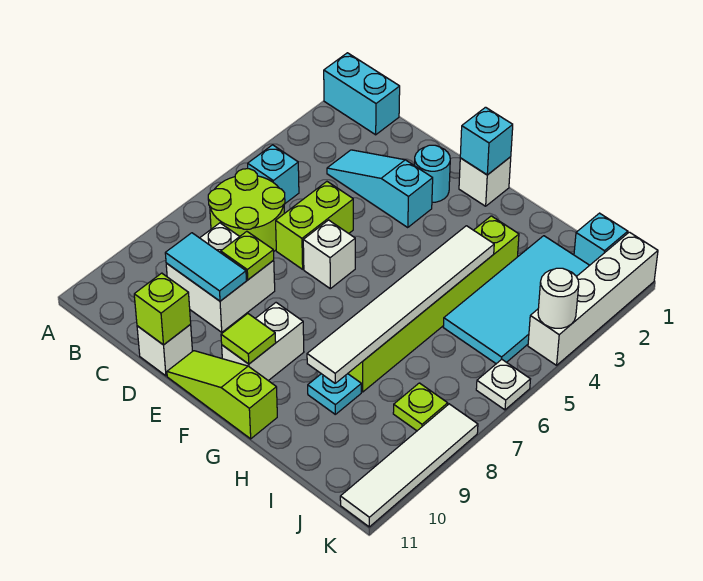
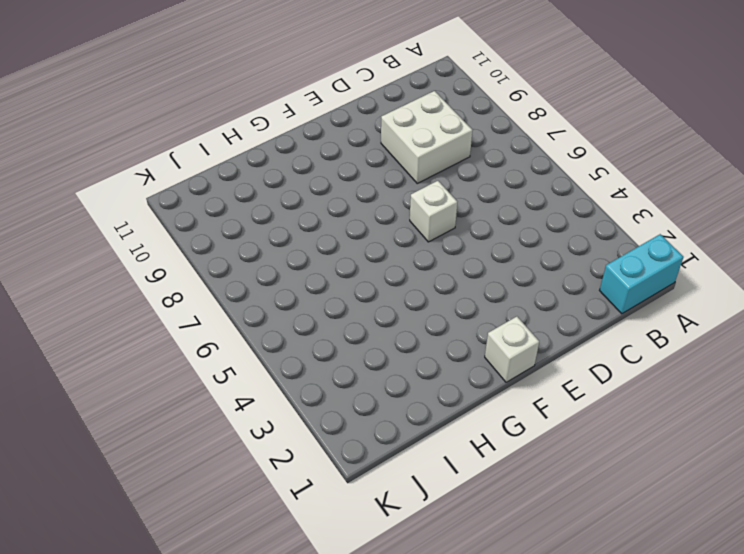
none -> cyan brick B5 level 1
none -> lime round brick B6:C7 level 1
none -> cyan slope C3:E3 level 1 top E

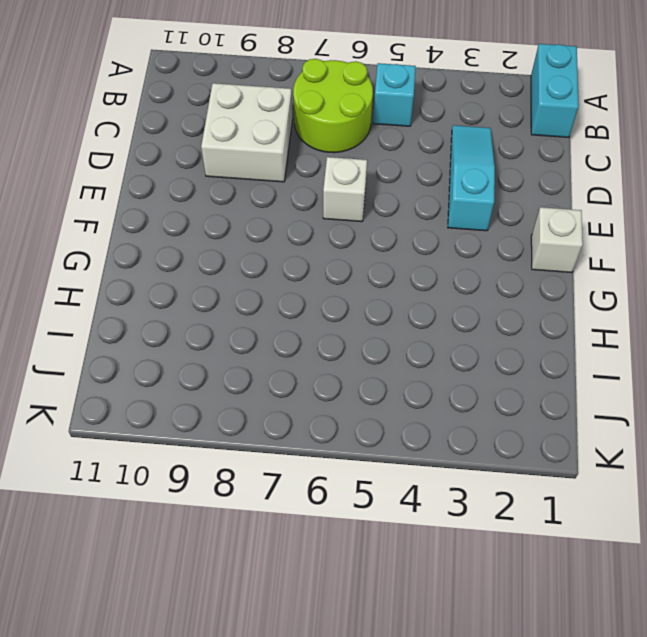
none -> lime brick D5:D6 level 1
none -> white brick D11 level 1
none -> cyan round brick E2 level 1

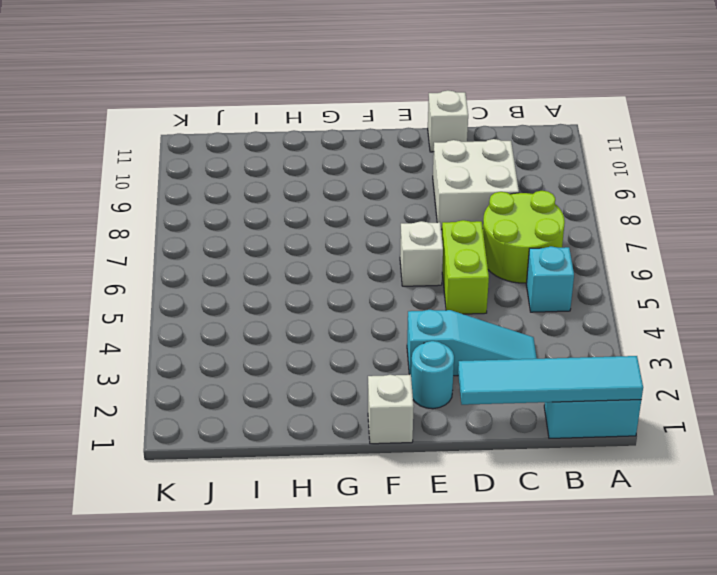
cyan tile A1:D1 level 2 -> none
none -> lime slope E11:G11 level 1 top G
none -> white brick F9:F10 level 1
none -> lime brick H3:H8 level 1

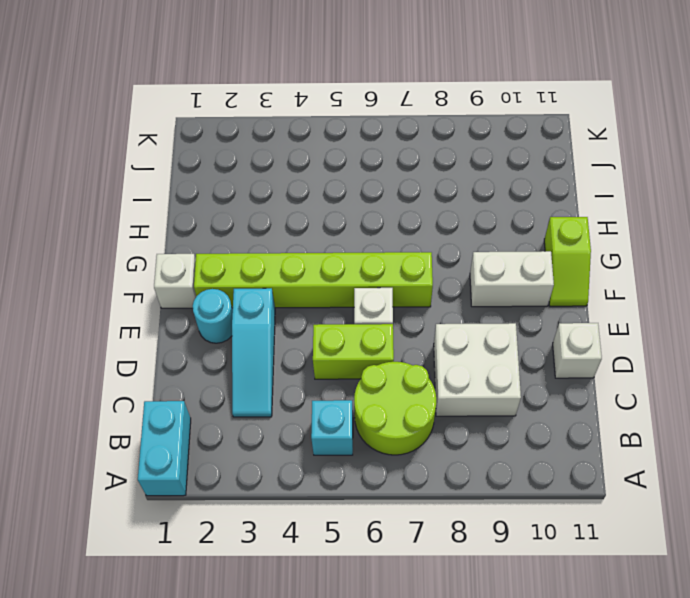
lime brick F2:F7 level 1 -> lime brick H3:H8 level 1
lime slope F11:G11 level 1 top G -> lime slope E11:G11 level 1 top G
none -> cyan plate H9 level 1
none -> cyan tile I2:J5 level 1
none -> cyan brick J1 level 1

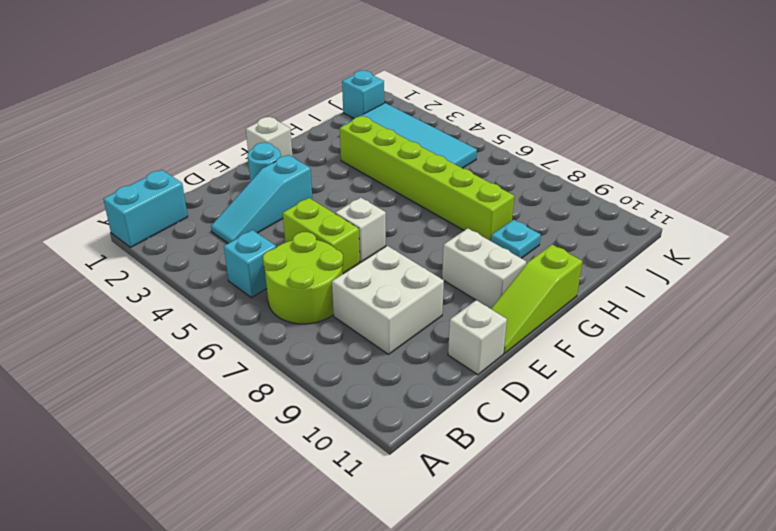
none -> lime plate J8 level 1
none -> white brick K1:K4 level 1
none -> white plate K6 level 1

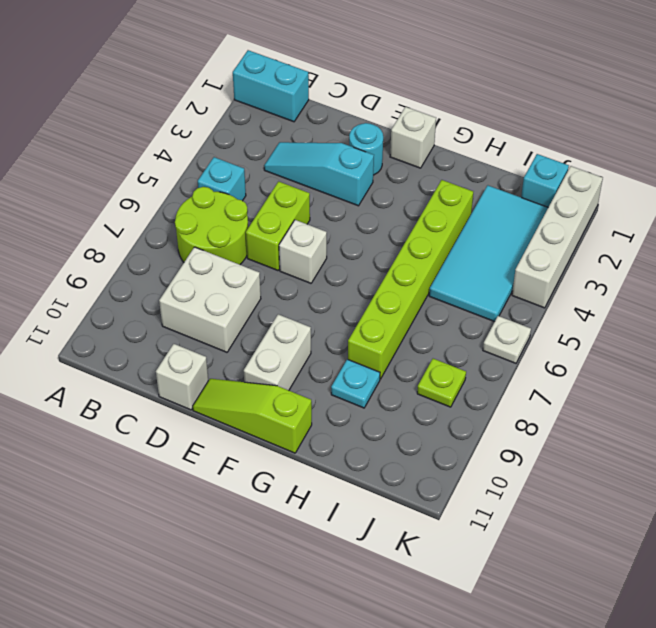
none -> white tile K8:K11 level 1
none -> cyan tile C9:D9 level 2
none -> lime plate D8 level 2

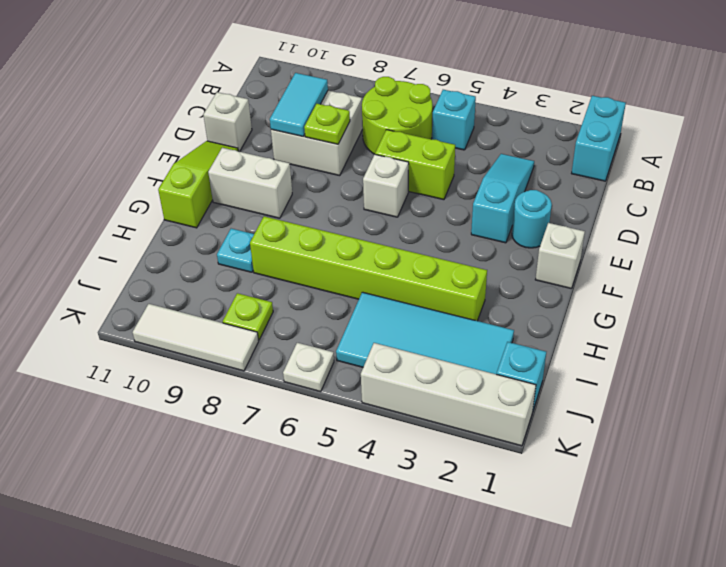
white tile K8:K10 level 1 -> white tile K8:K11 level 1
none -> lime brick D11 level 2
none -> cyan brick F1 level 2
none -> lime tile F10 level 2

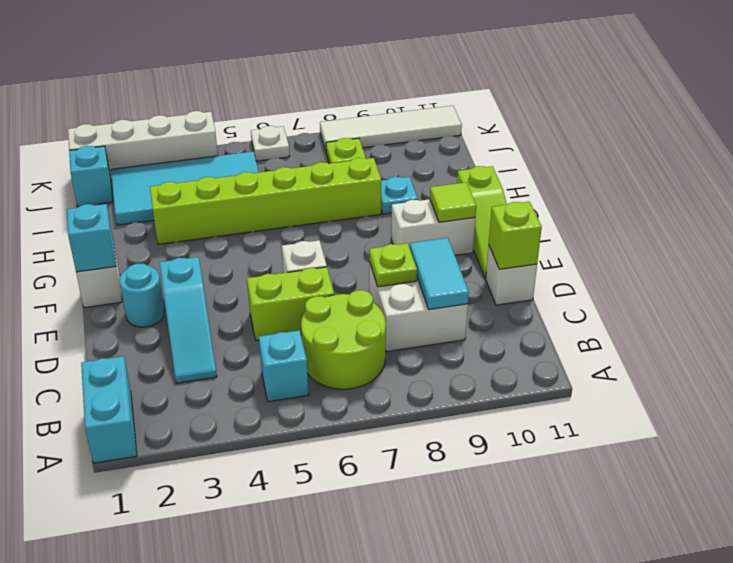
none -> white tile H4:H9 level 2
none -> white round brick K4 level 2

